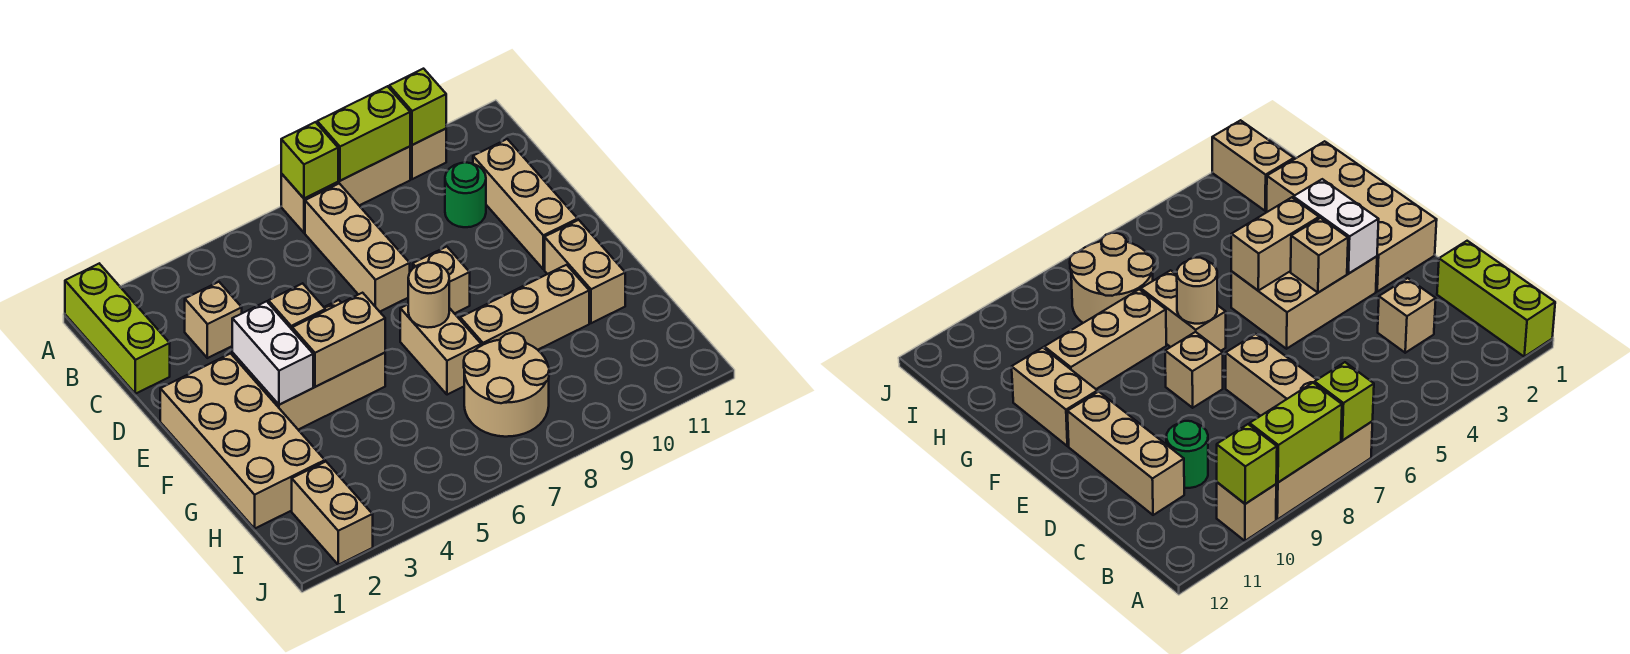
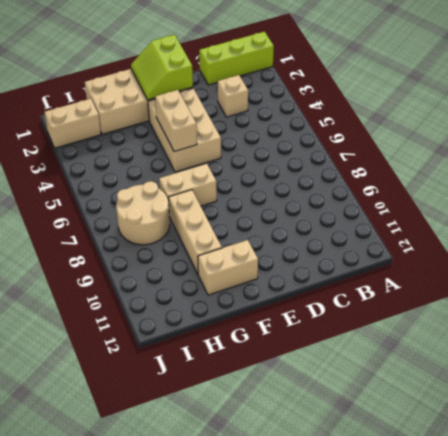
lime slope E1:F2 level 2 top E -> none
none -> tan brick A7:A9 level 1
none -> tan brick A10 level 1
none -> tan brick B7:D7 level 1

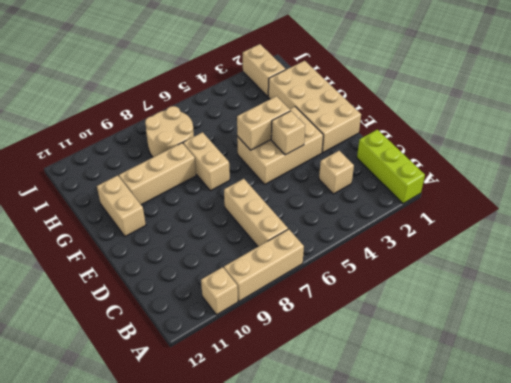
none -> green round brick C10 level 1
none -> tan brick C11:E11 level 1
none -> tan brick E8 level 1

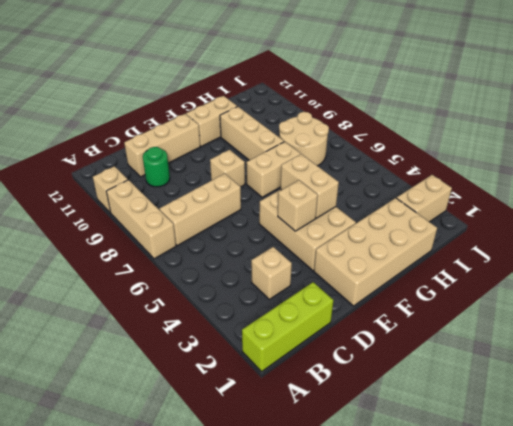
none -> lime brick A7 level 2
none -> lime brick A8:A9 level 2
none -> lime brick A10 level 2

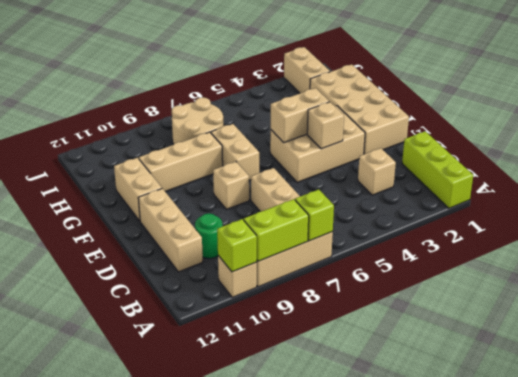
none -> white brick E3:F3 level 2
none -> tan round brick F7 level 2

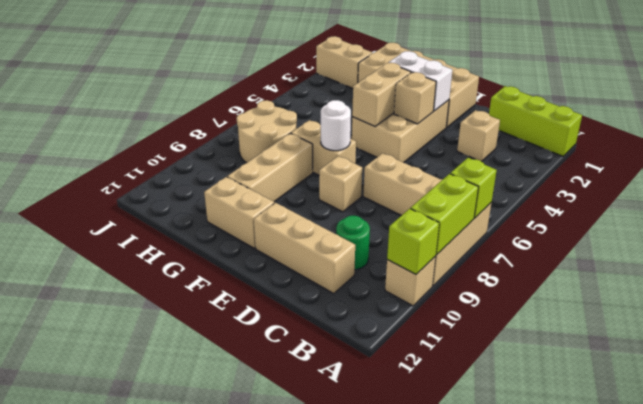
white round brick F7 level 2 -> tan round brick F7 level 2

